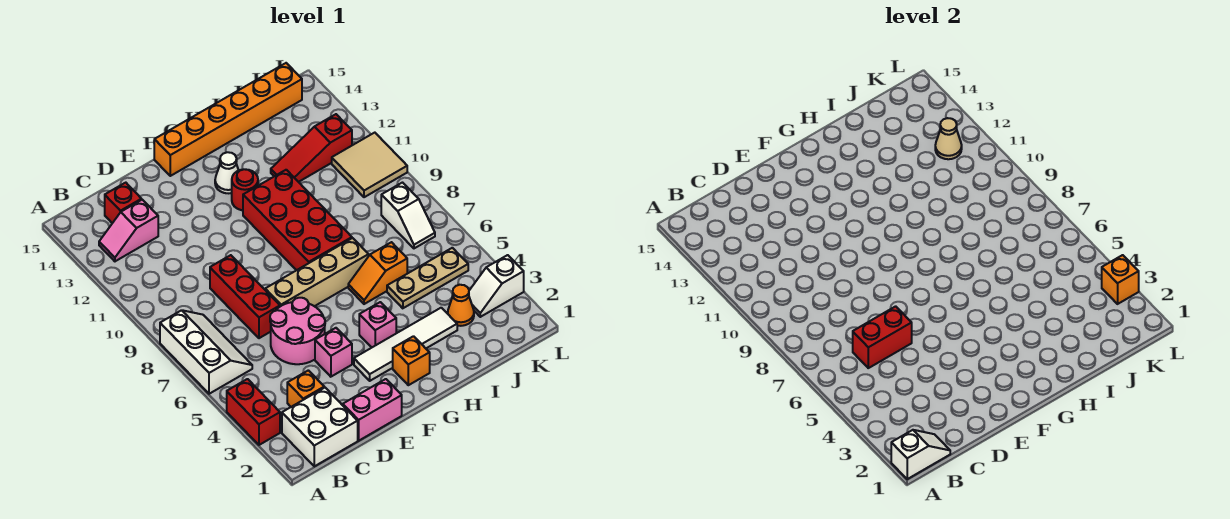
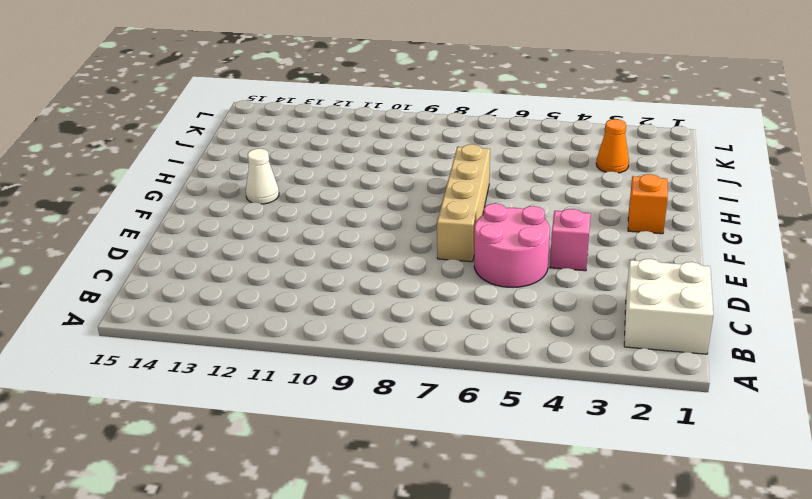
none -> red brick A3:A4 level 1
none -> white slope A6:B8 level 1 top A
none -> pink slope B13:C13 level 1 top C

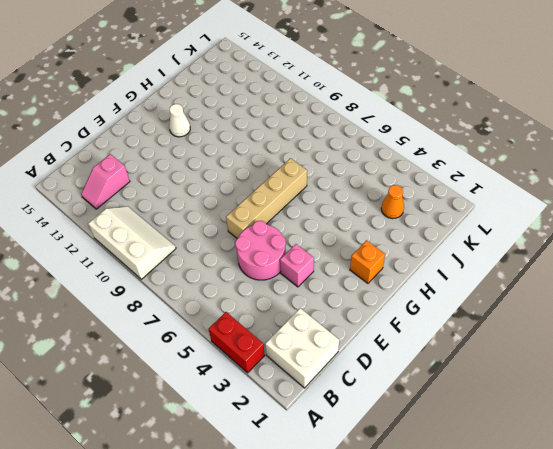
white slope A9:B11 level 1 top A -> white slope A6:B8 level 1 top A
none -> orange brick C3 level 1
none -> red brick C14 level 1
none -> pink brick D1:E1 level 1

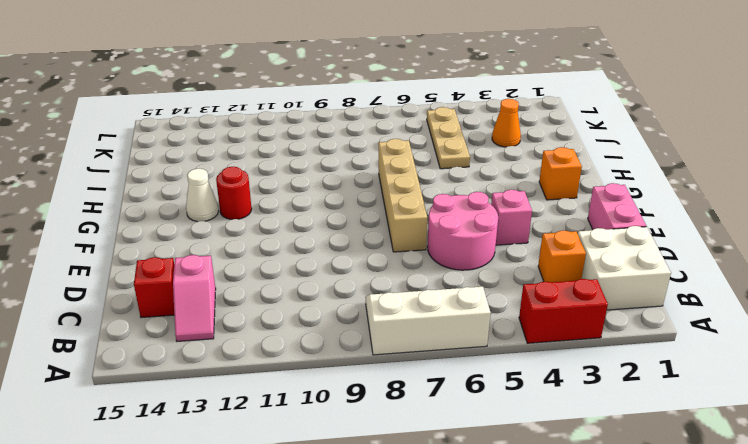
none -> red brick D7:D9 level 1
none -> white tile F3:I3 level 1
none -> orange brick F15:K15 level 1

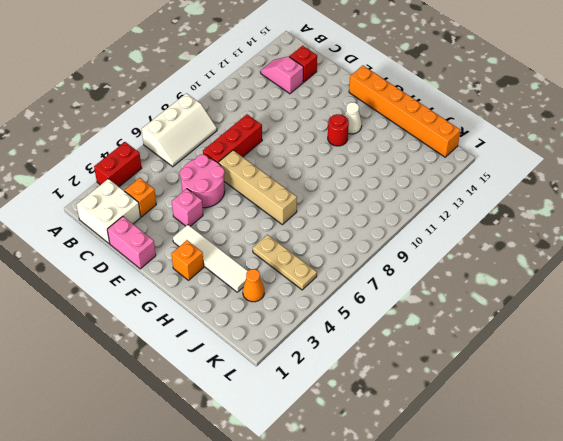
none -> pink brick G4 level 1
none -> red brick G8:H11 level 1
none -> orange slope H6:I6 level 1 top I

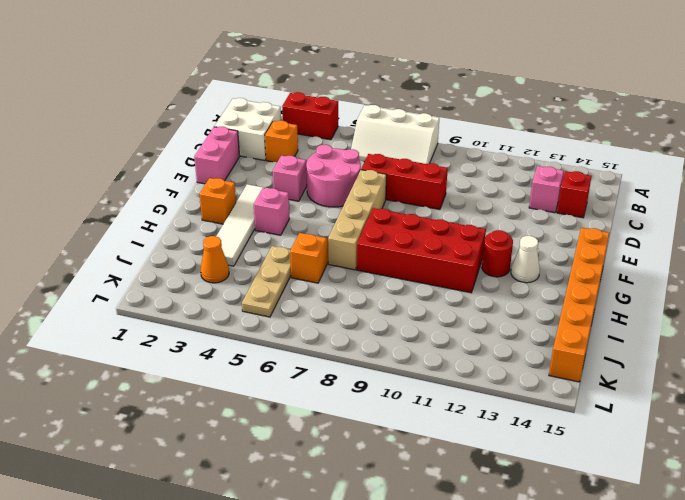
none -> red slope I12:K12 level 1 top K
none -> white slope K3:L3 level 1 top L
none -> white slope K7:K8 level 1 top 8

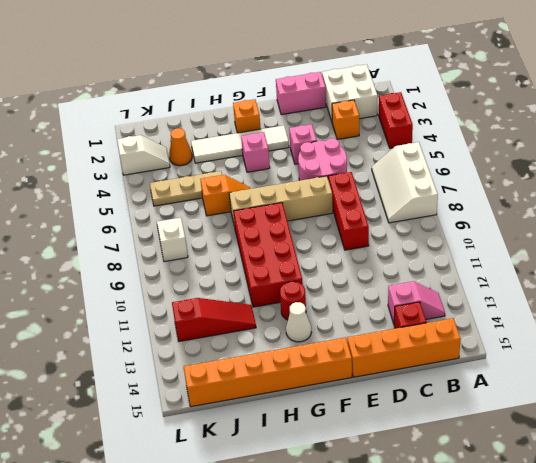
orange brick B15:E15 level 1 -> none
none -> tan tile K10:L11 level 1
none -> white slope A1:B1 level 2 top A
none -> red brick C6:D6 level 2

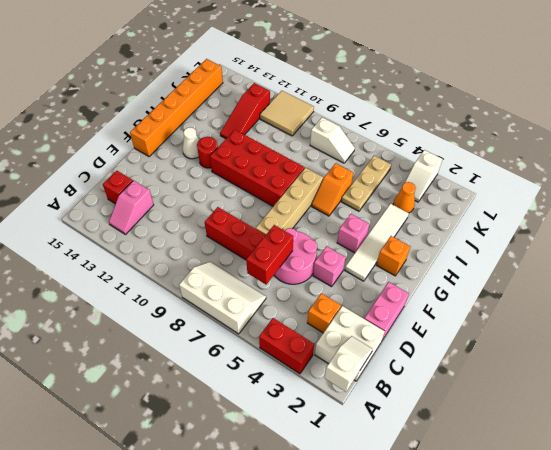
none -> tan cone K12 level 2
none -> orange brick L3 level 2

